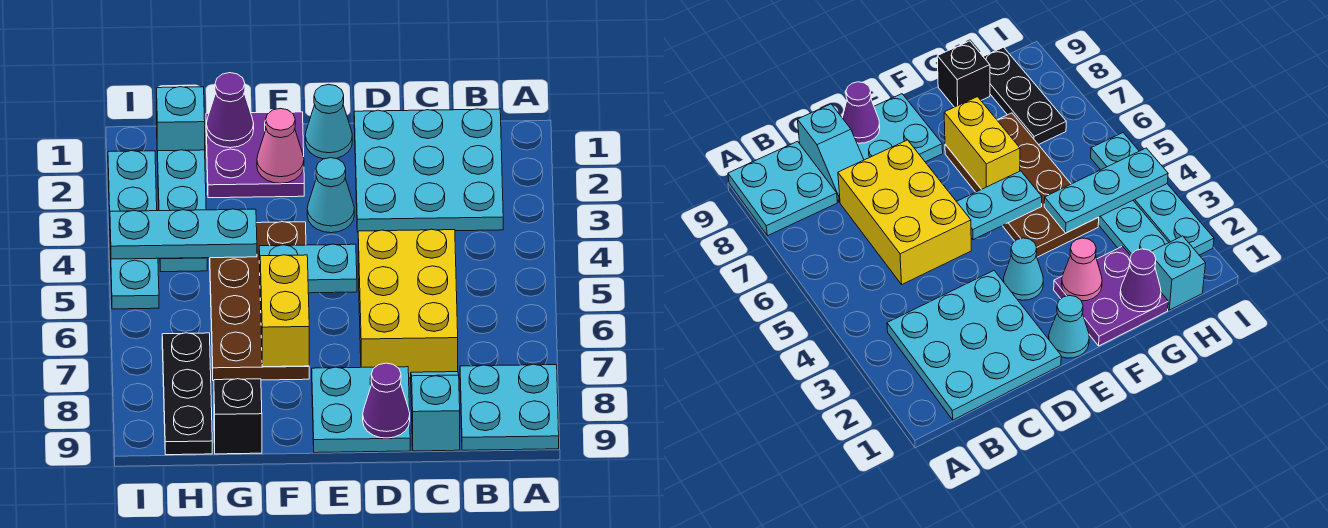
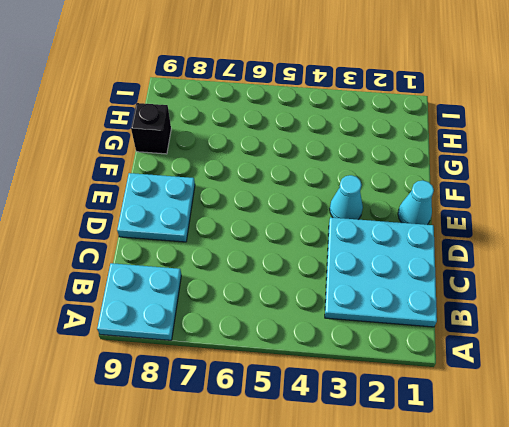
none -> yellow brick C5:D7 level 1
none -> cyan slope C8:C9 level 1 top 9
none -> purple plate F1:G2 level 1

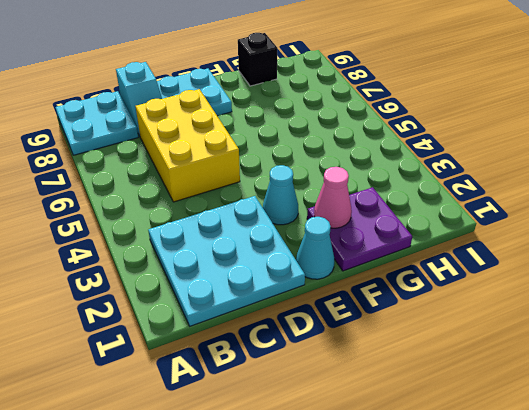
none -> brown plate F4:G7 level 1
none -> cyan brick H1 level 1
none -> cyan plate H2:H4 level 1

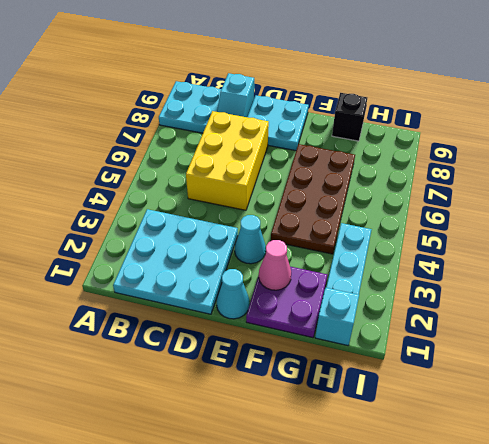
none -> black plate H7:H9 level 1
none -> cyan plate I2:I5 level 1
none -> purple cone D9 level 2

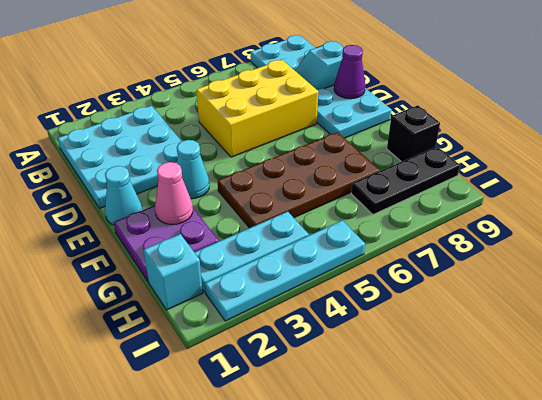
none -> cyan plate E5:F5 level 2
none -> yellow brick F6:F7 level 2
none -> purple cone G1 level 2

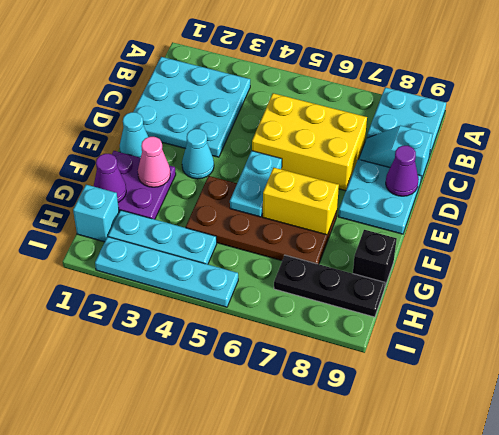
none -> cyan plate G4:I4 level 2

